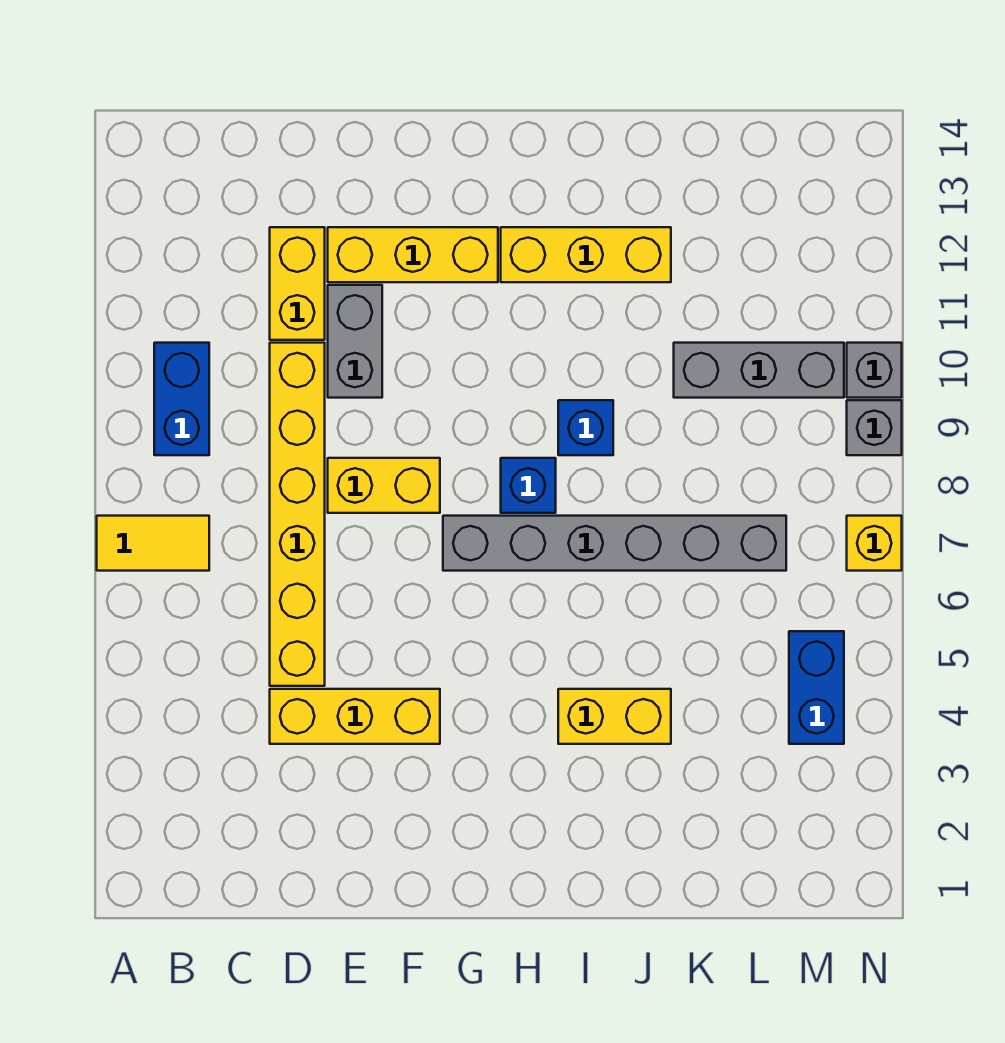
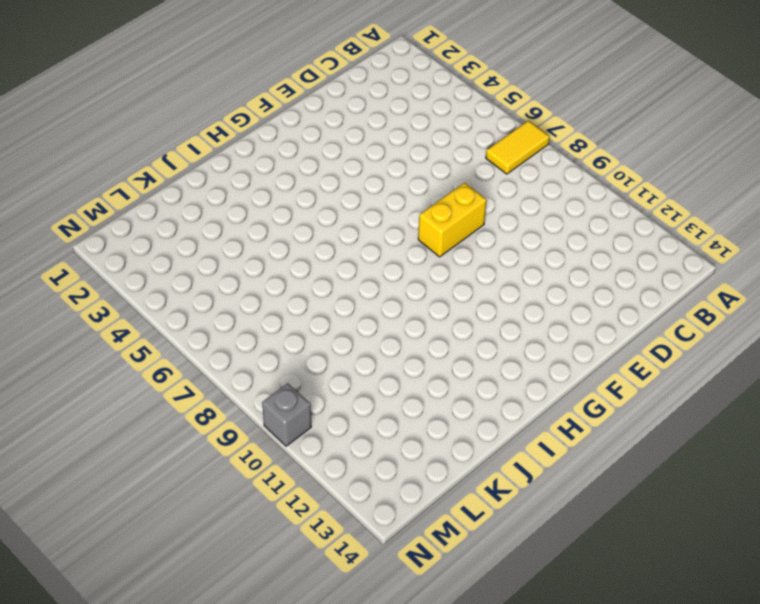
none -> blue brick B9:B10 level 1
none -> yellow brick D4:F4 level 1
none -> yellow brick D5:D10 level 1

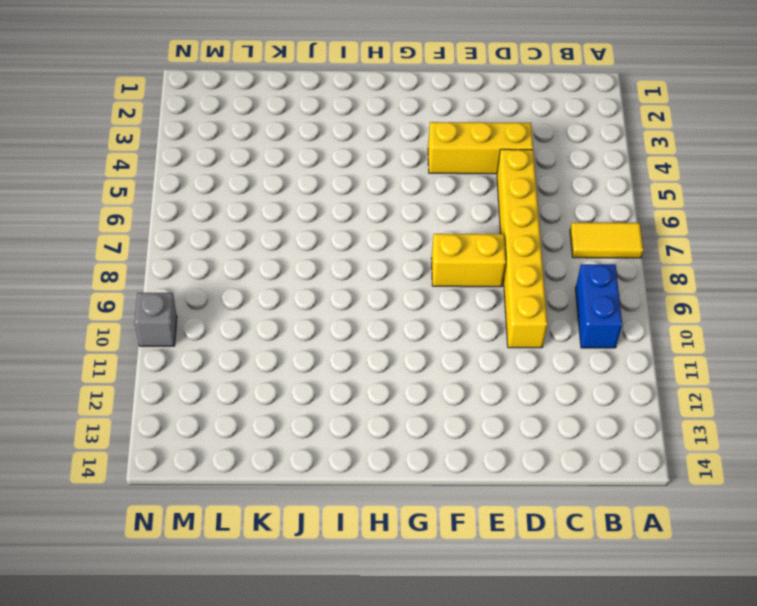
none -> yellow brick D11:D12 level 1
none -> grey brick E10:E11 level 1
none -> yellow brick E12:G12 level 1

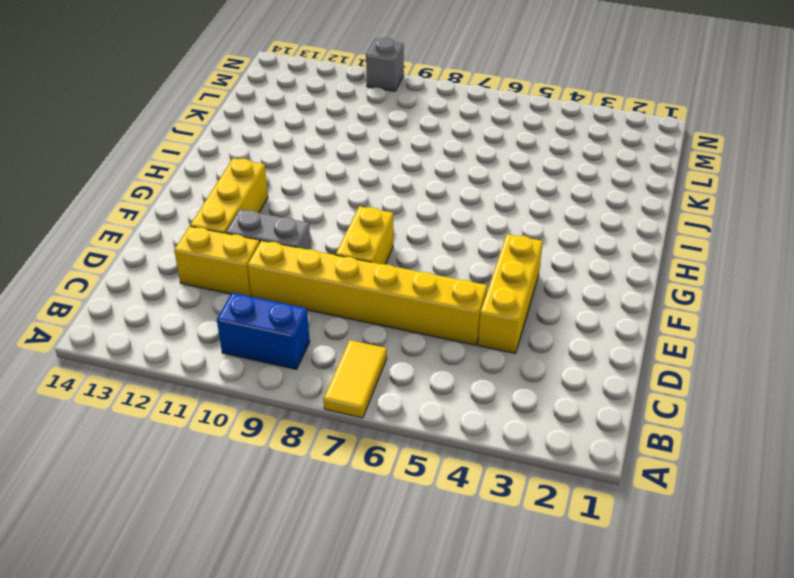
none -> grey brick G7:L7 level 1
none -> blue brick H8 level 1
none -> yellow brick H12:J12 level 1

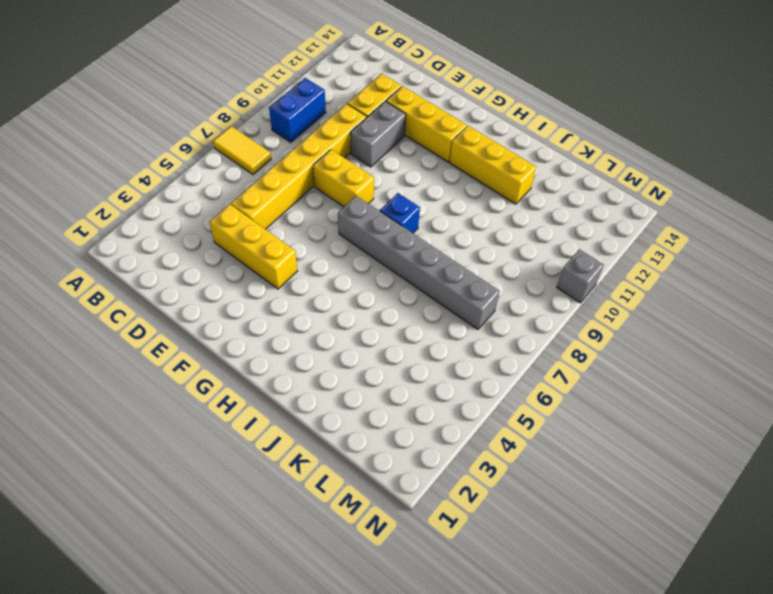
none -> yellow brick I4:J4 level 1
none -> blue brick I9 level 1
none -> grey brick K10:M10 level 1

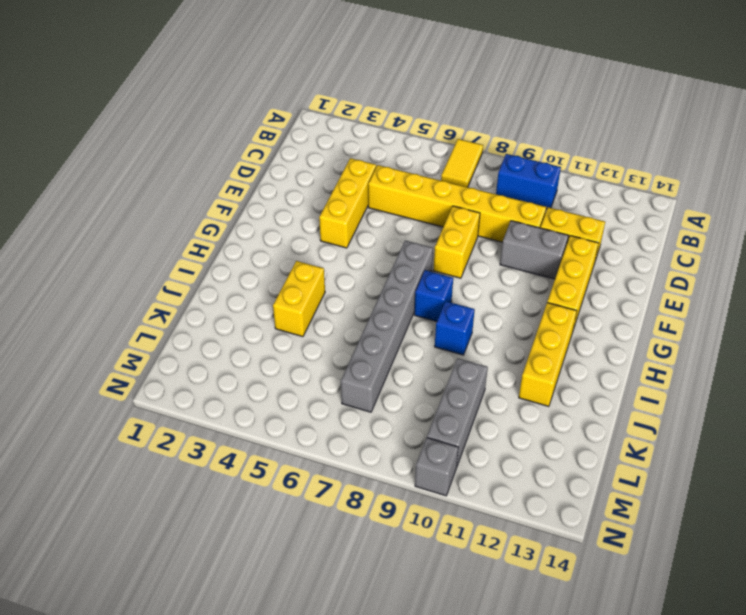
none -> blue brick M4:M5 level 1
none -> yellow brick N7 level 1
none -> grey brick N9 level 1

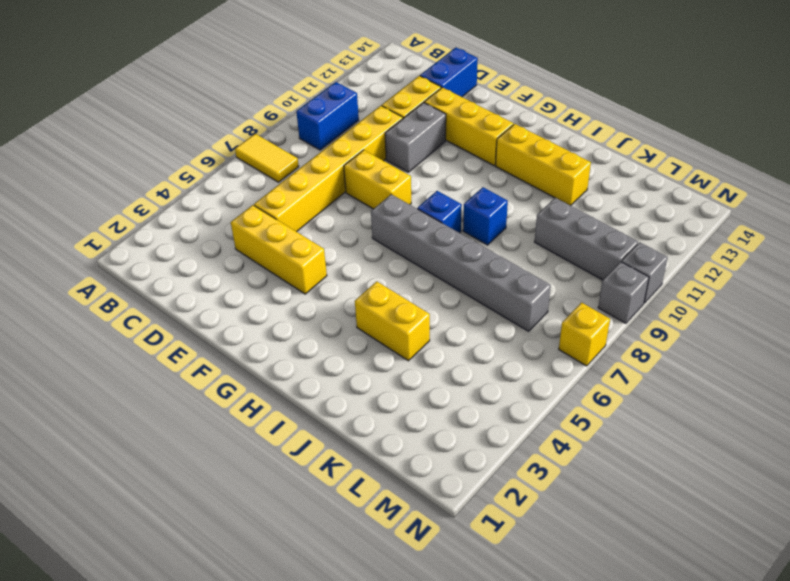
blue brick D13:D14 level 1 -> blue brick M4:M5 level 1

